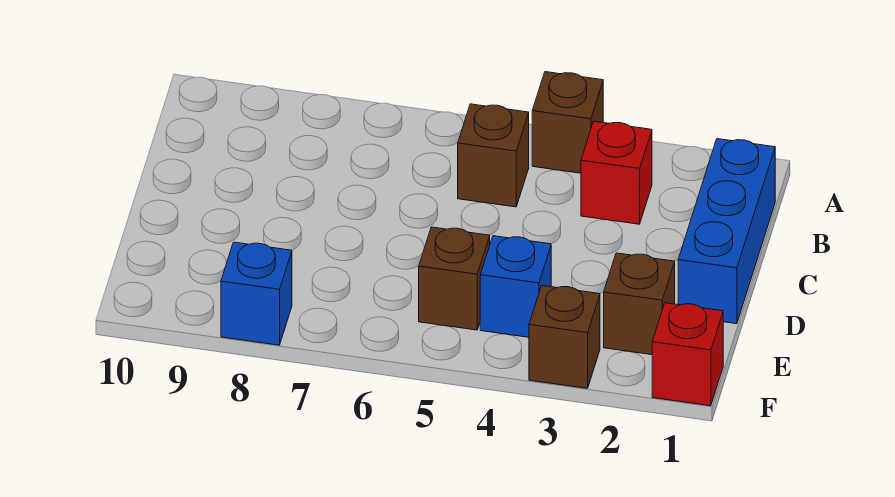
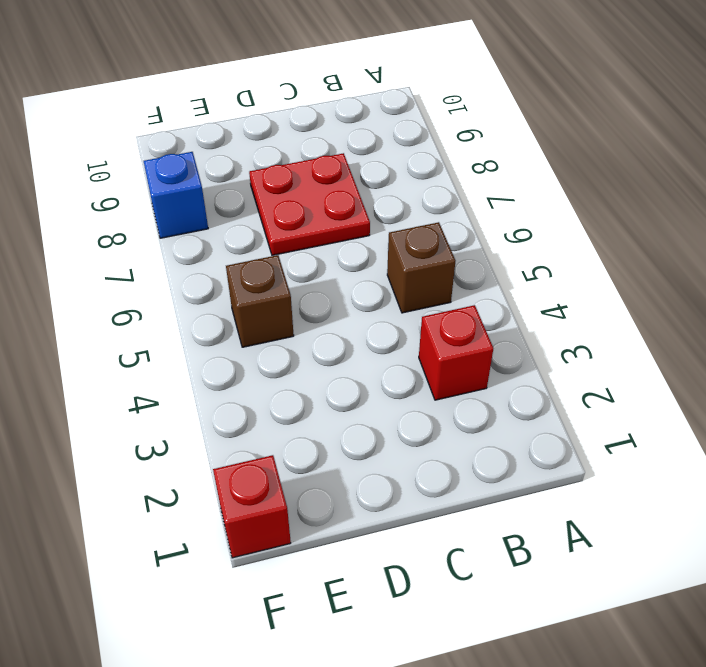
red plate C7:D8 level 1 -> none
none -> brown brick A4 level 1
none -> blue brick B1:D1 level 1

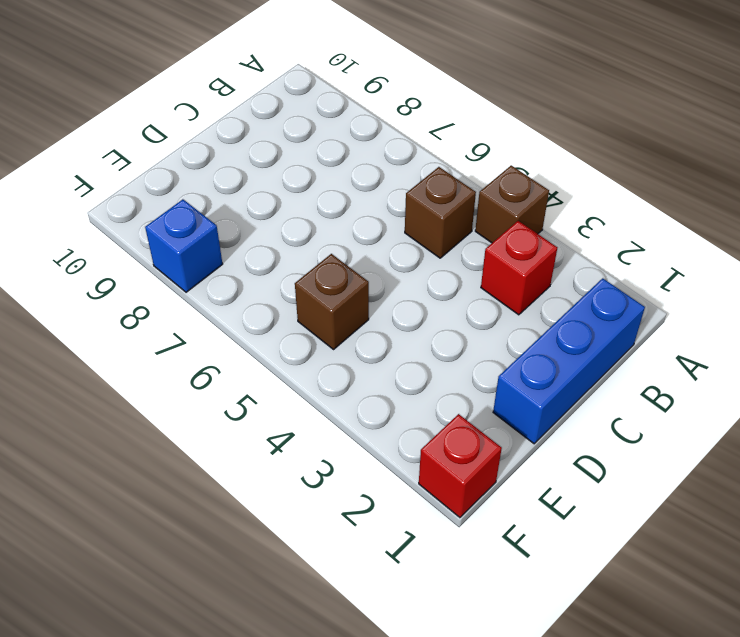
none -> brown brick E2 level 1
none -> blue brick E4 level 1

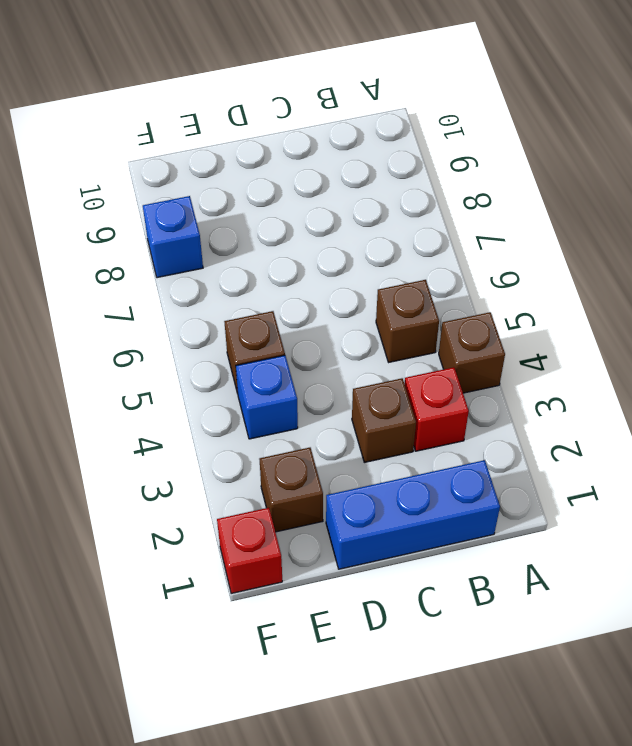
brown brick C3 level 1 -> brown brick F3 level 1

